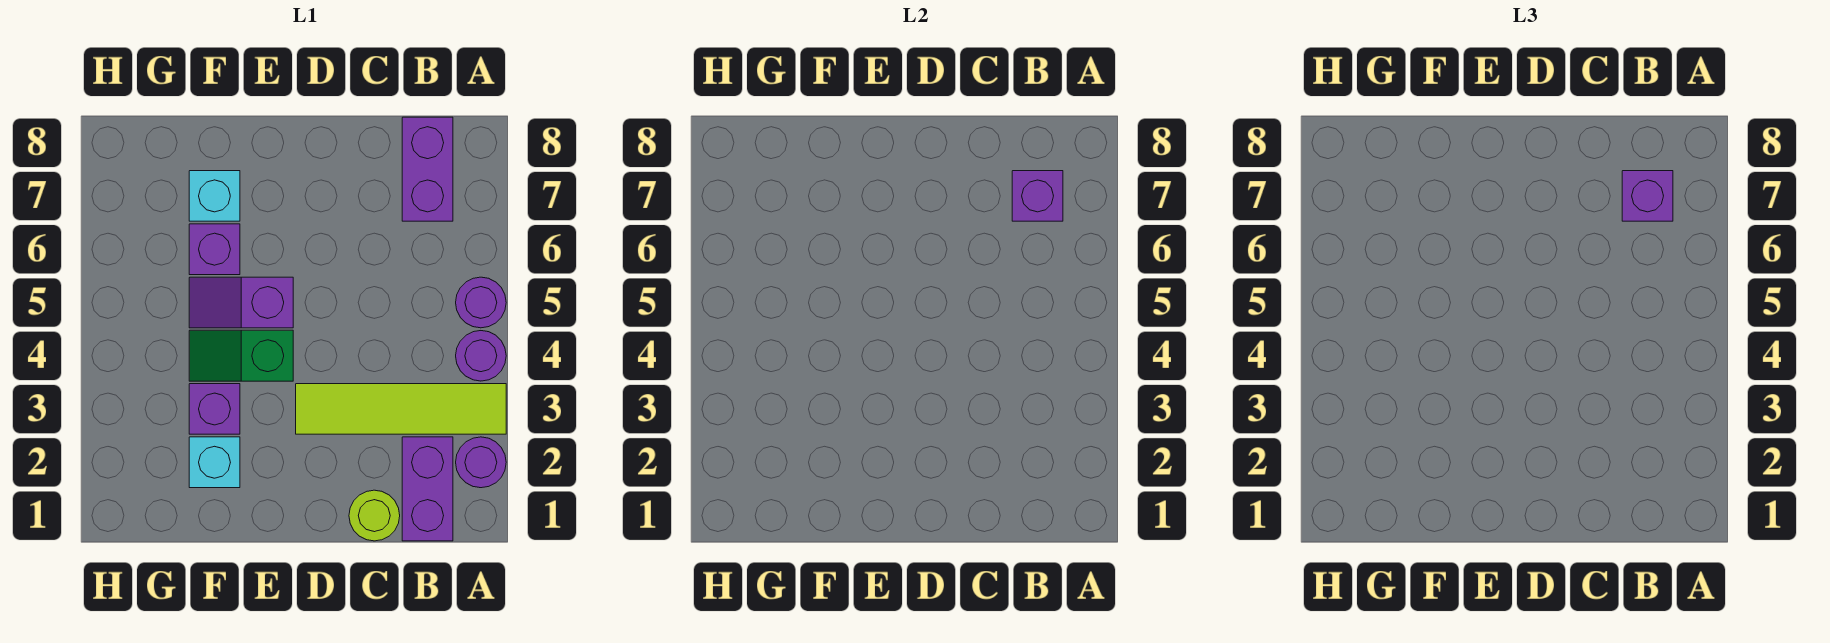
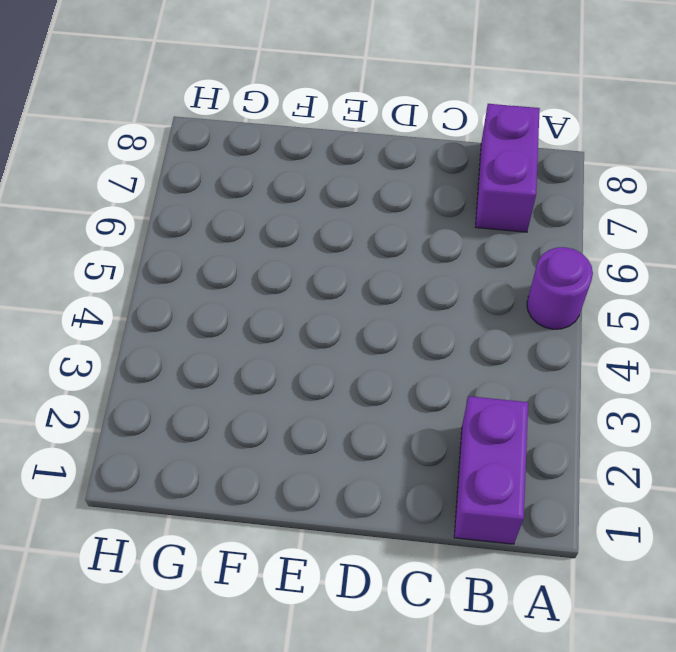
none -> purple round brick A2 level 1
none -> lime tile A3:D3 level 1
none -> purple round brick A4 level 1

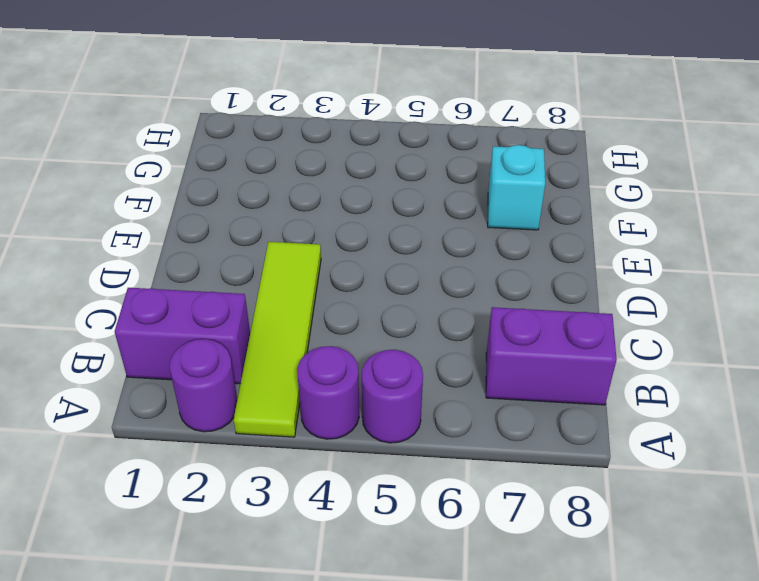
none -> lime round brick C1 level 1
none -> green slope E4:F4 level 1 top E
none -> purple slope E5:F5 level 1 top E

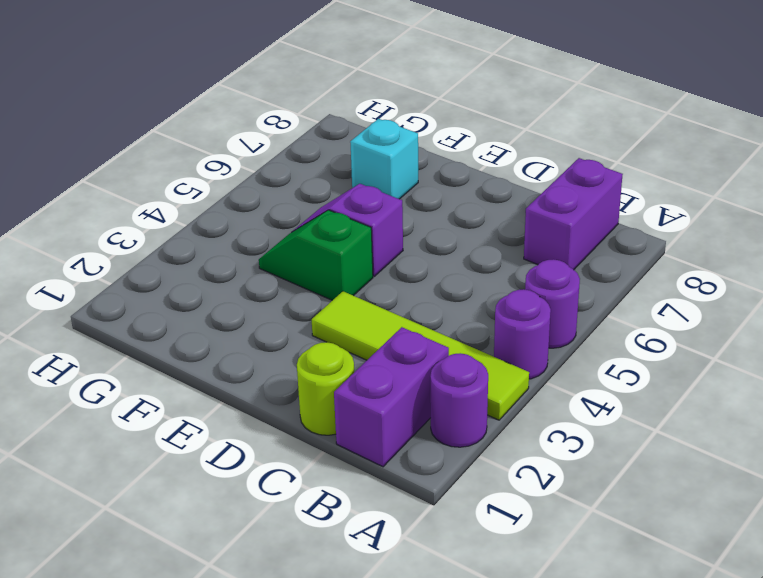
none -> cyan brick F2 level 1
none -> purple brick F3 level 1
none -> purple brick F6 level 1

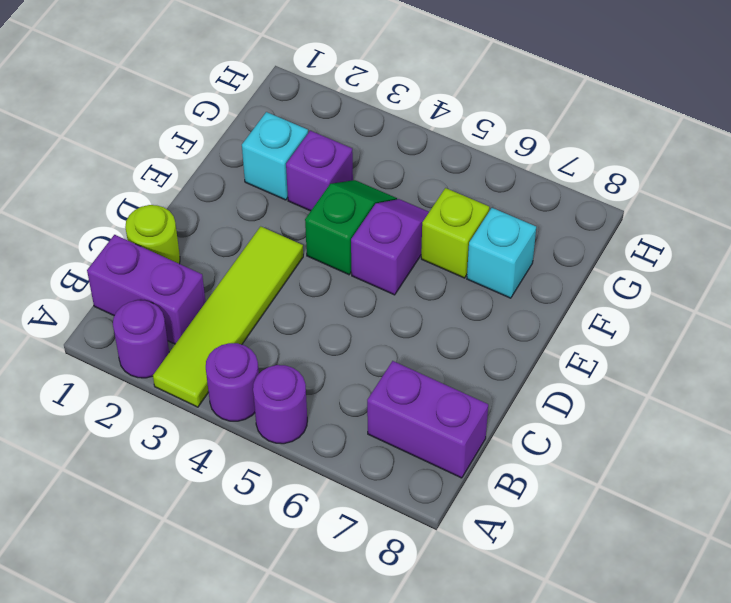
lime brick F6 level 1 -> purple brick F6 level 1
none -> purple brick B7 level 2
none -> purple brick B7 level 3

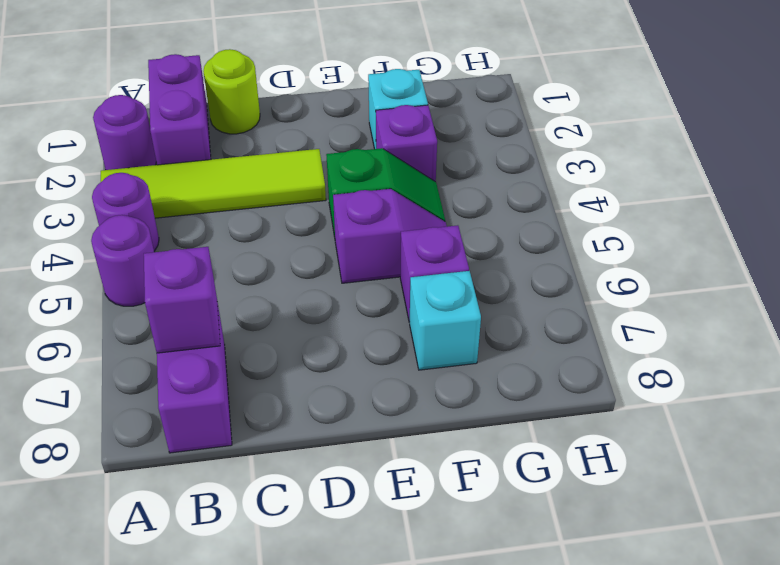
none -> purple brick B7 level 3

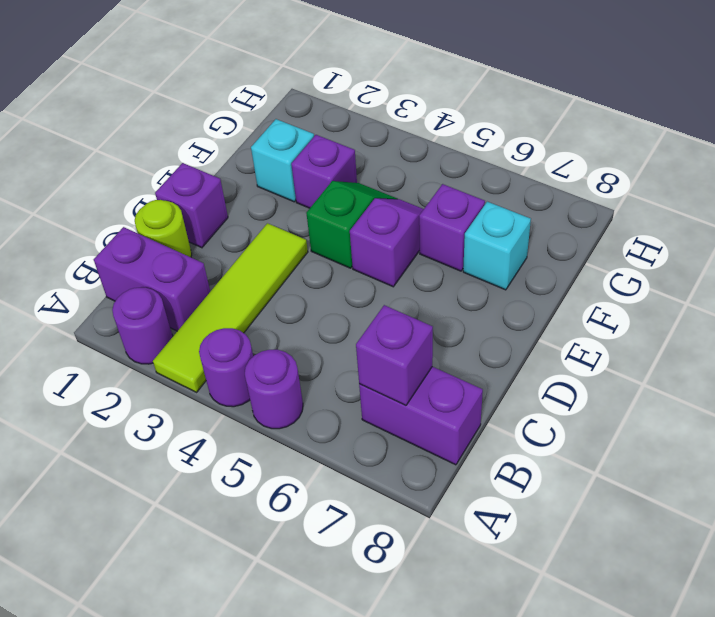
purple brick D1 level 1 -> purple brick B7 level 3

